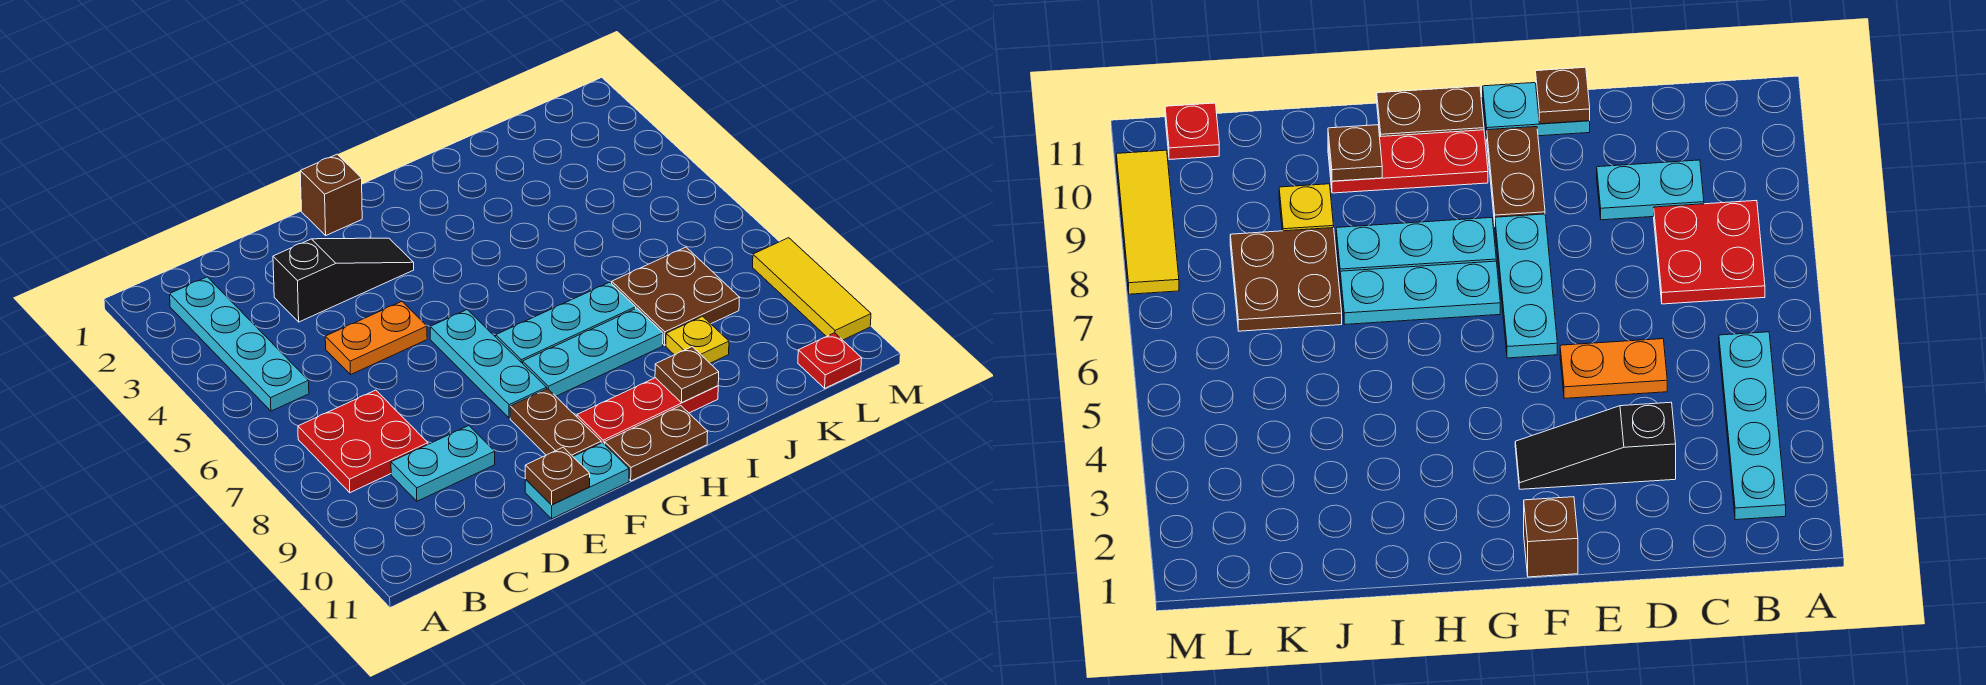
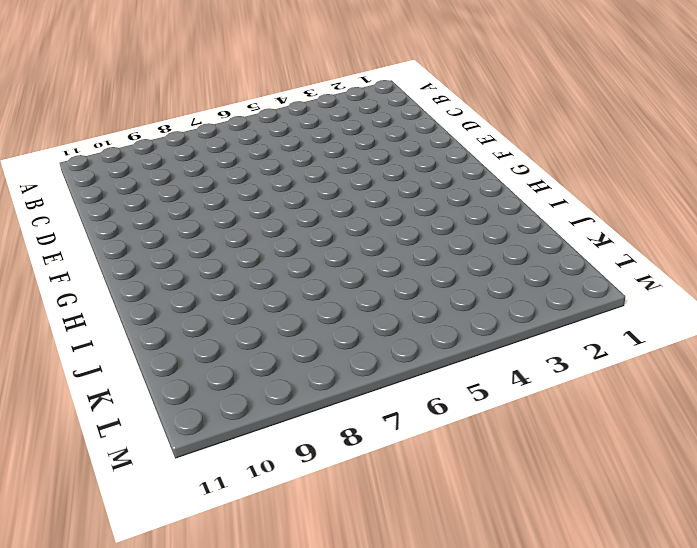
none -> cyan plate B2:B5 level 1
none -> red plate B7:C8 level 1
none -> cyan plate C9:D9 level 1

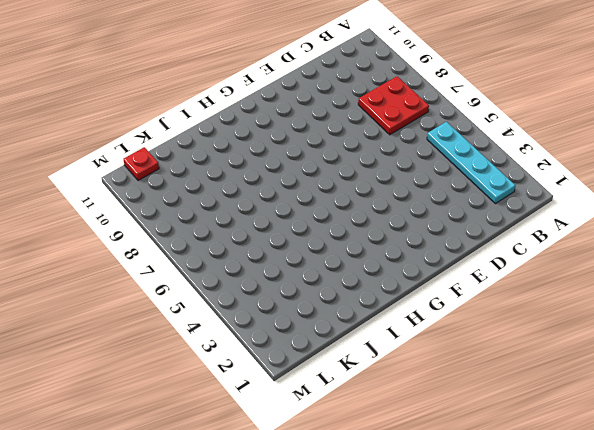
none -> cyan plate C9:D9 level 1
none -> black slope D3:F3 level 1 top D
none -> orange plate D5:E5 level 1

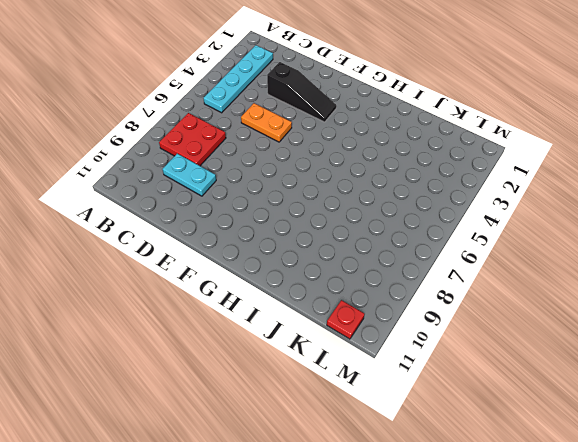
none -> cyan plate E11:F11 level 1
none -> brown brick F1 level 1
none -> cyan plate F6:F8 level 1

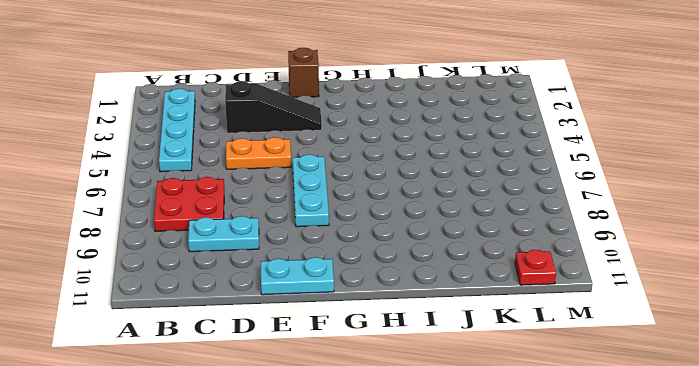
none -> brown plate F9:F10 level 1
none -> cyan plate G7:I7 level 1
none -> cyan plate G8:I8 level 1

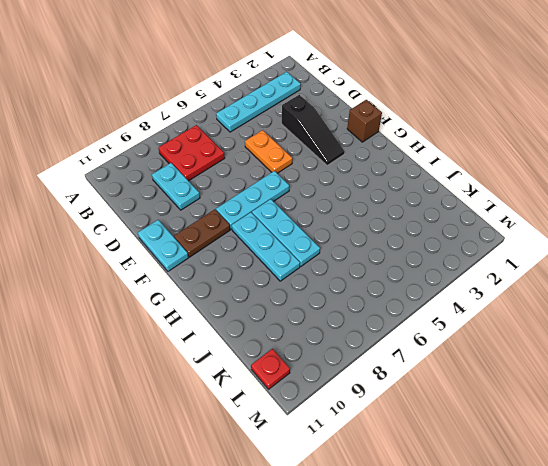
none -> red plate G10:I10 level 1
none -> brown plate G11:H11 level 1
none -> brown plate J7:K8 level 1

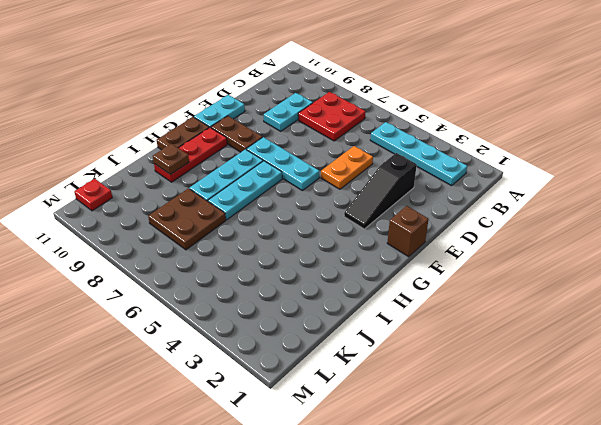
none -> yellow plate J9 level 1
none -> yellow tile M8:M10 level 1
none -> brown plate E11 level 2

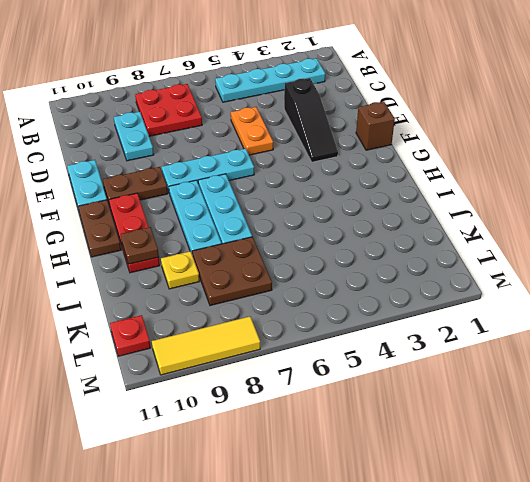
none -> brown plate E11 level 2

